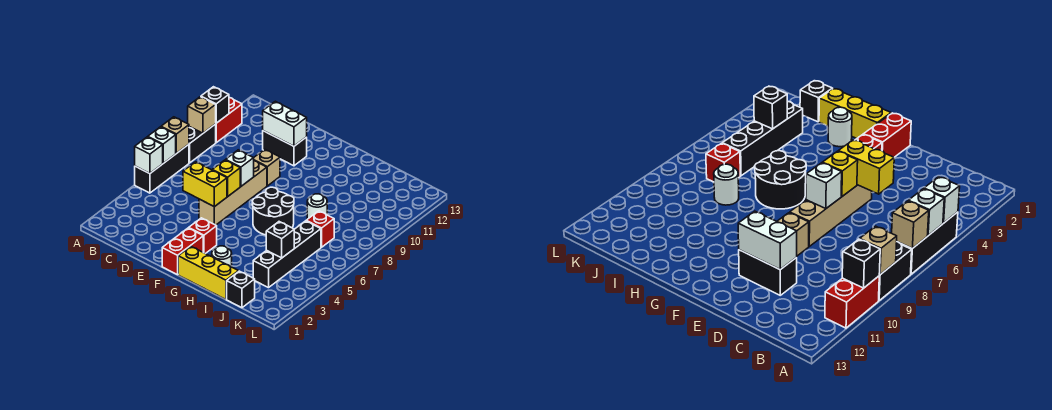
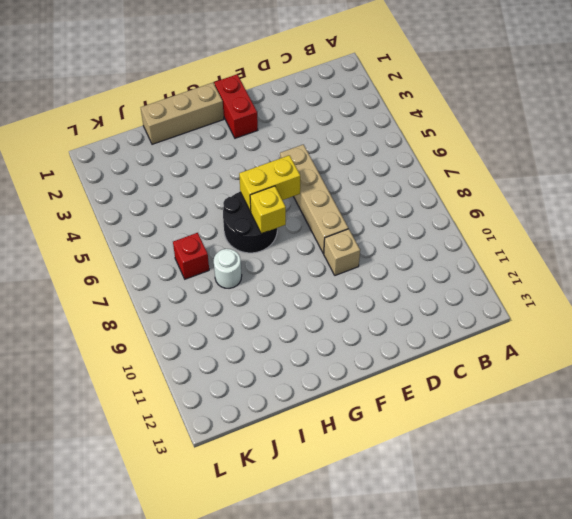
yellow brick F6:G6 level 2 -> yellow brick D5:E5 level 2
tan brick G1:I1 level 1 -> yellow brick G1:I1 level 1
yellow brick G7 level 2 -> yellow brick E6 level 2
none -> black brick A5:A7 level 1
none -> black brick A8:A9 level 1
none -> red brick A10:A11 level 1

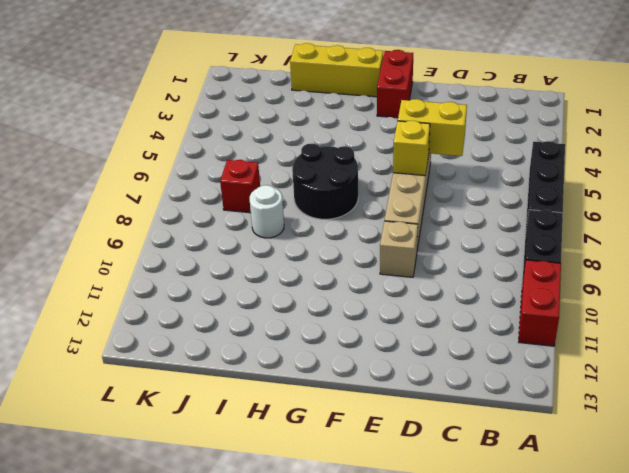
none -> black brick D11:E11 level 1
none -> red brick F3 level 1
none -> white round brick H2 level 1

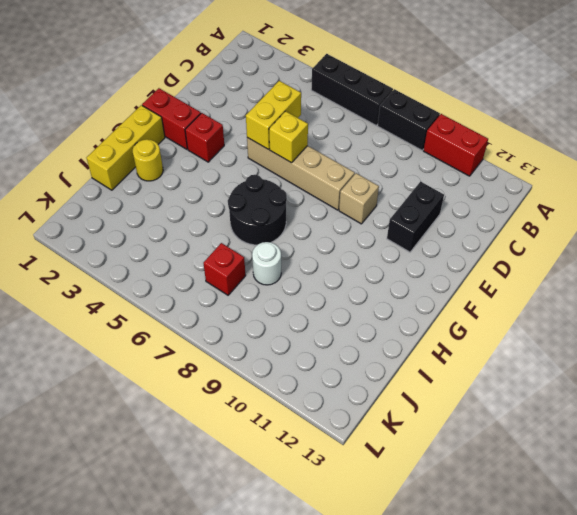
yellow round brick H2 level 1 -> white round brick H2 level 1
none -> black brick J1 level 1
none -> black brick J3:J6 level 1
none -> white brick A5 level 2

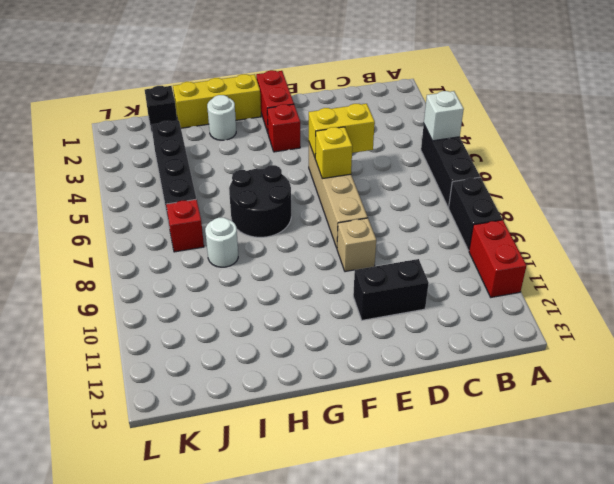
none -> white brick A6 level 2
none -> tan brick A7 level 2
none -> tan brick A9 level 2

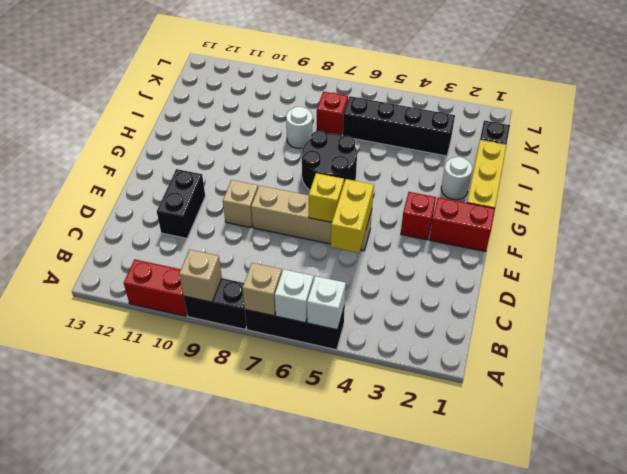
none -> black brick A10 level 2
none -> white brick D11:E11 level 2
none -> white brick E7 level 2

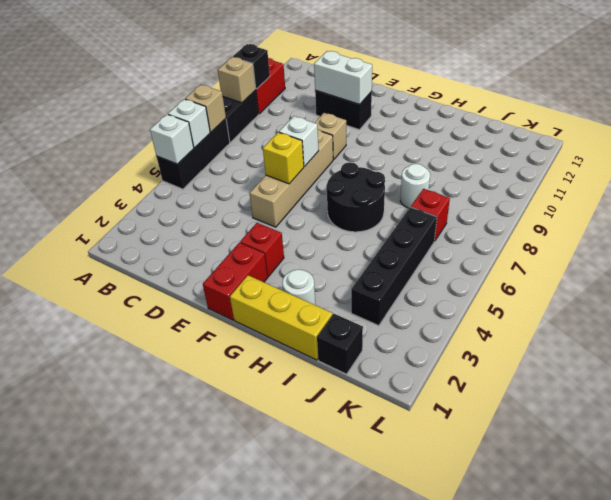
none -> yellow brick D5:E5 level 2
none -> black brick J4 level 2

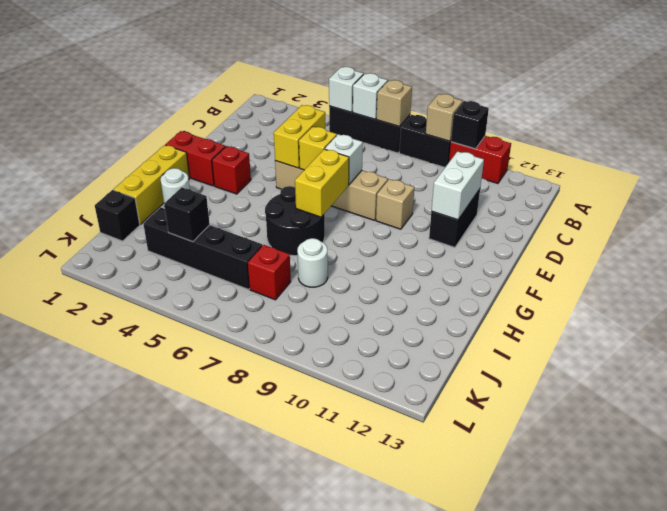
yellow brick F7:G7 level 2 -> none

